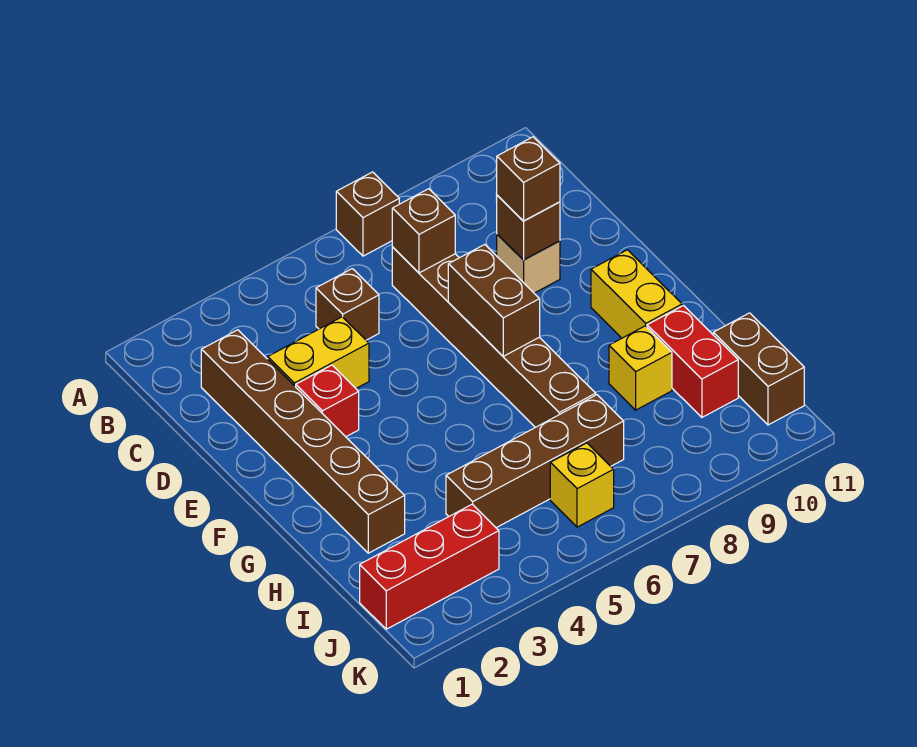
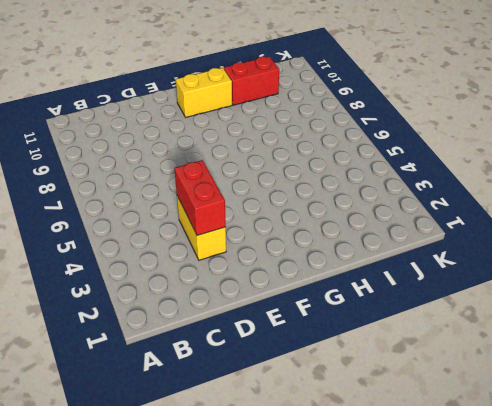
red brick D3:D4 level 2 -> none
none -> brown brick A7 level 1
none -> brown brick C2:H2 level 1
none -> brown brick C5 level 1

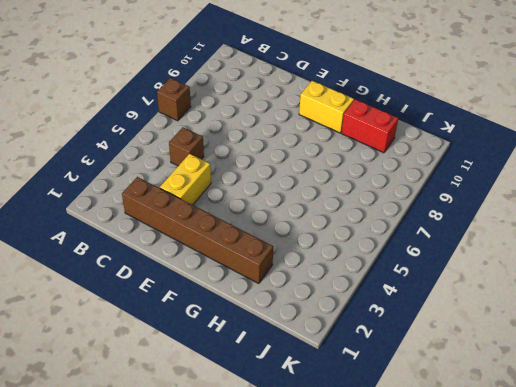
none -> brown brick C7:H7 level 1
none -> tan brick D9 level 1
none -> red brick E3 level 1

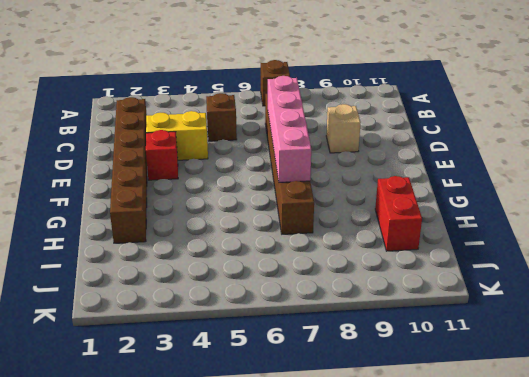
pink brick D7:G7 level 2 -> brown brick E7:F7 level 2
none -> yellow brick F10:G10 level 1
none -> yellow brick H9 level 1
none -> brown brick I4:I7 level 1

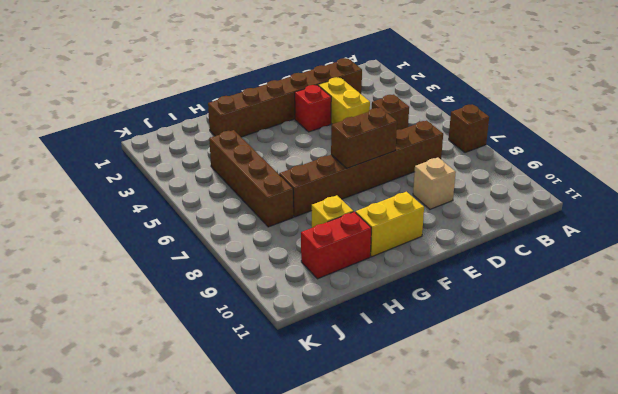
none -> brown brick I11:J11 level 1
none -> red brick J1:J3 level 1
none -> yellow brick J6 level 1

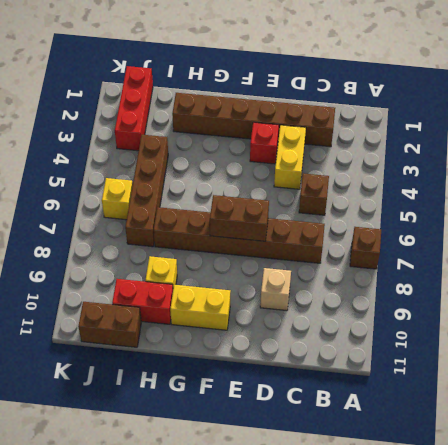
none -> brown brick C7 level 2
none -> brown brick D9 level 2
none -> brown brick D9 level 3

